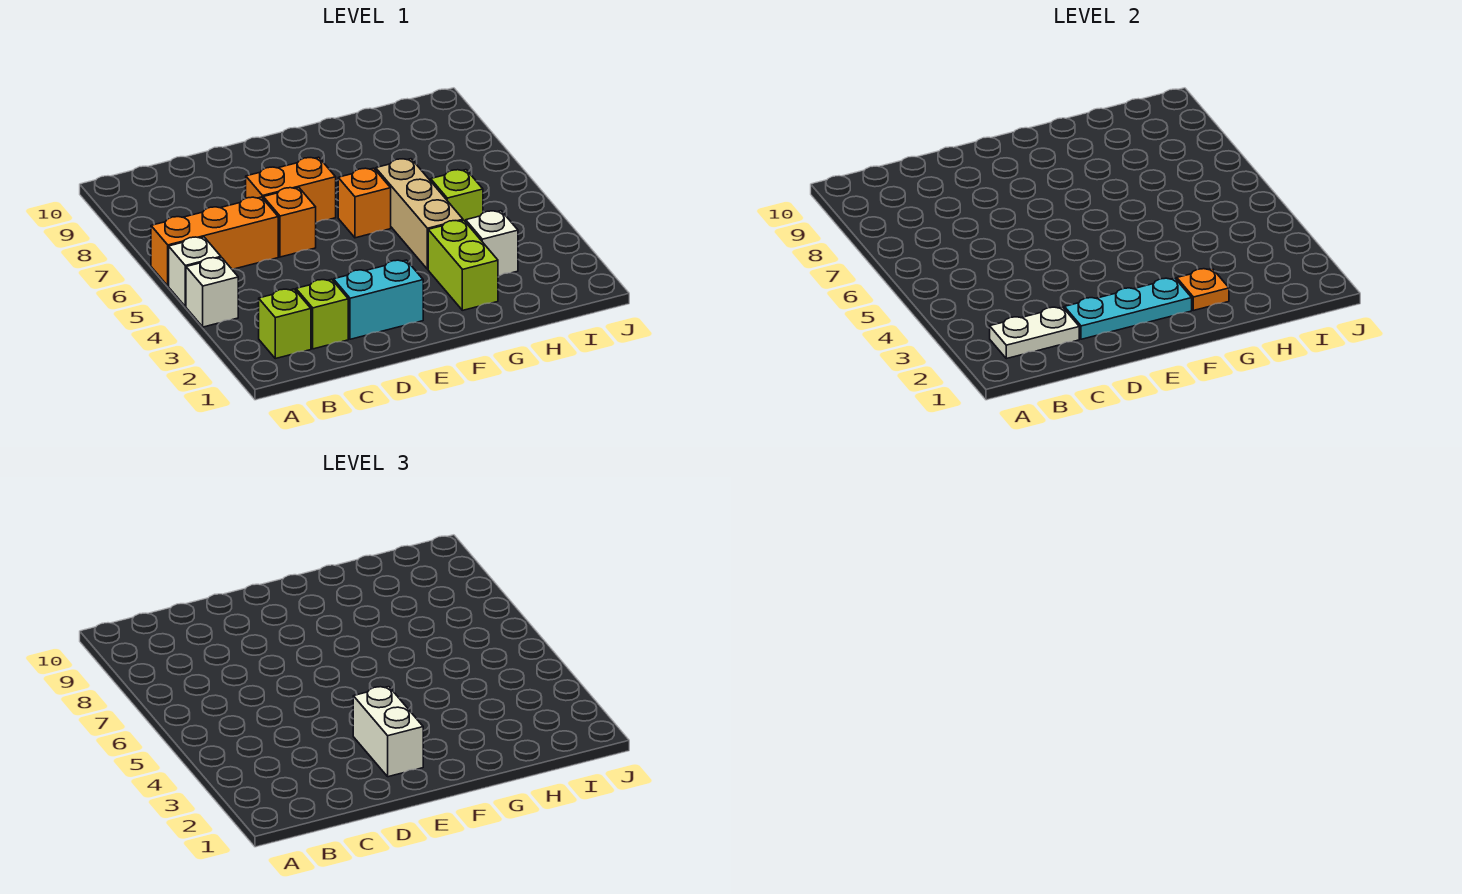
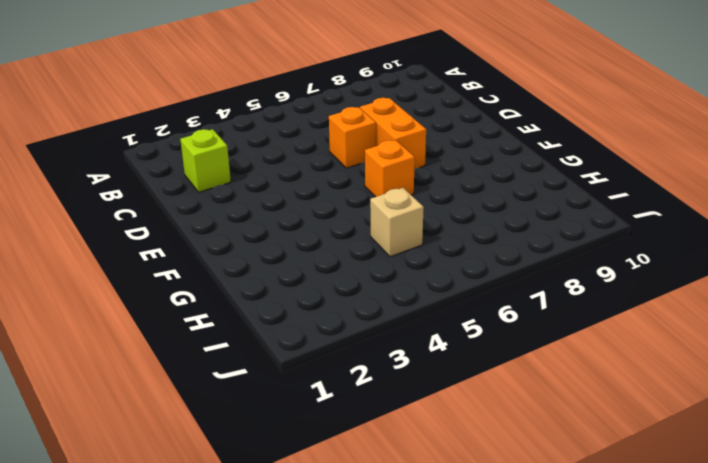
tan brick H5 level 1 -> lime brick H5 level 1
none -> white brick A4 level 1
none -> white brick A5 level 1
none -> orange brick A6:C6 level 1

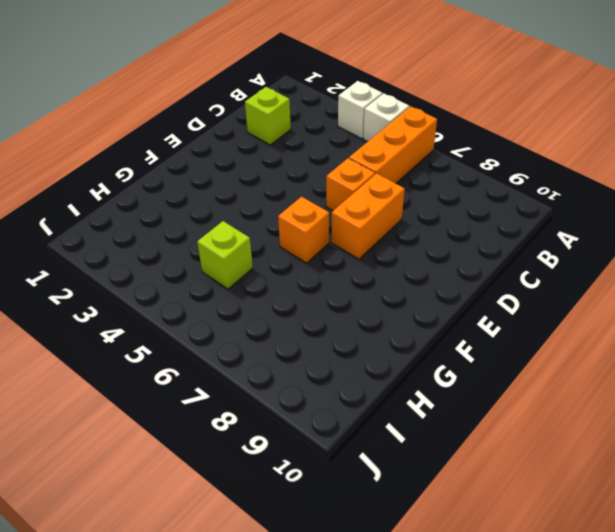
none -> lime brick B2 level 1
none -> cyan brick D2:E2 level 1
none -> lime brick G2:G3 level 1

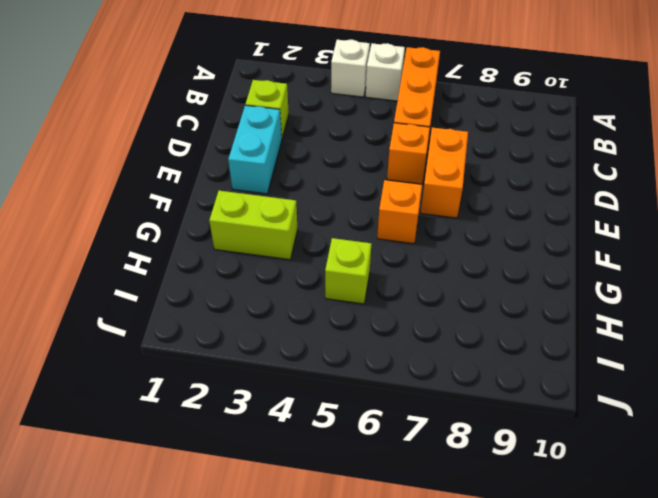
none -> lime brick B2 level 1
none -> tan brick G4:G6 level 1
none -> white brick H3 level 1

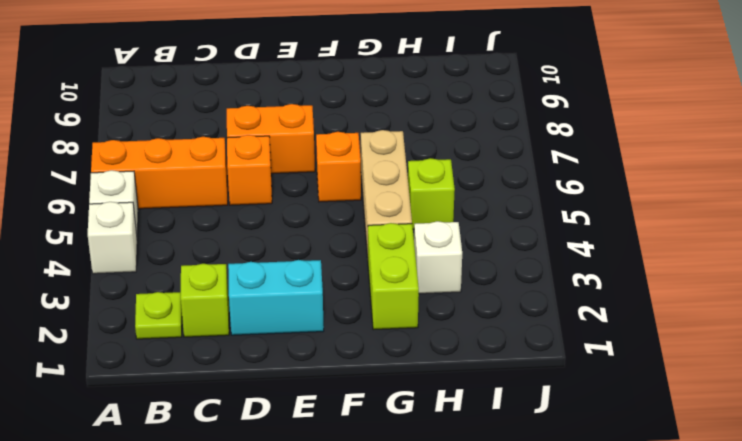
lime plate B2 level 1 -> lime brick B2 level 1
none -> white plate B2:C2 level 2
none -> cyan plate D2:F2 level 2
none -> orange plate G2 level 2

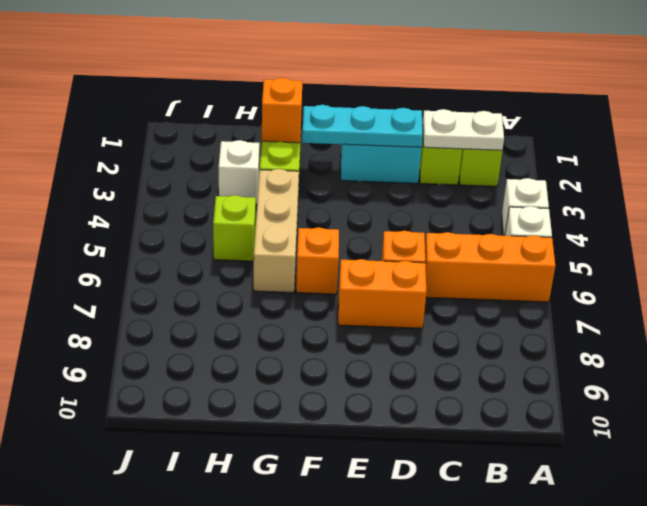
orange brick G2 level 2 -> orange plate G2 level 2
none -> white brick E2:E3 level 3

